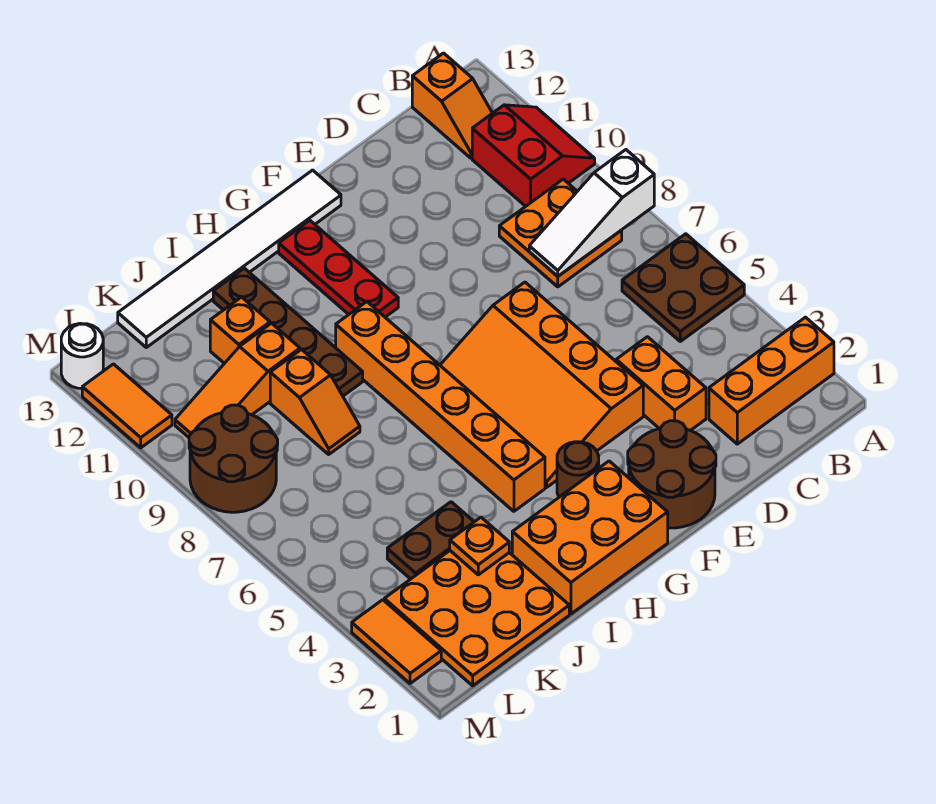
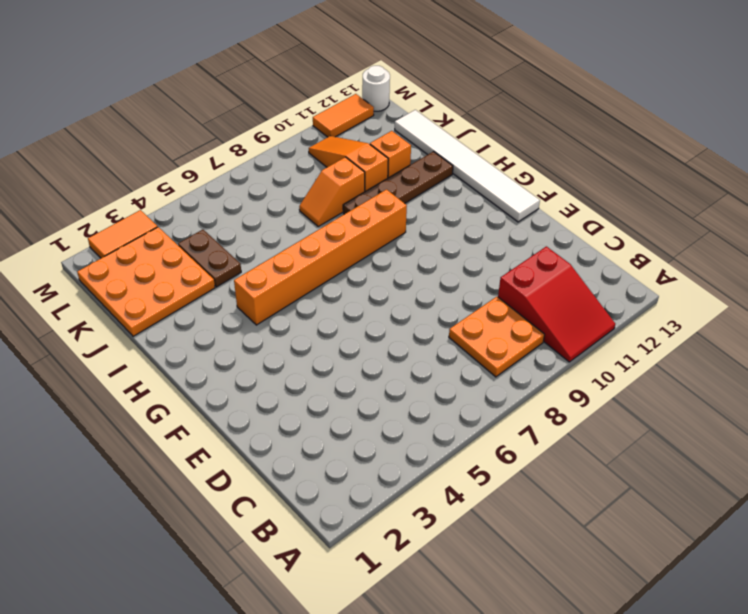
red slope A10:C11 level 1 top C -> red slope A10:B11 level 1 top B
none -> orange brick A2:C2 level 1
none -> brown plate A5:B6 level 1
none -> orange slope B12:B13 level 1 top 13

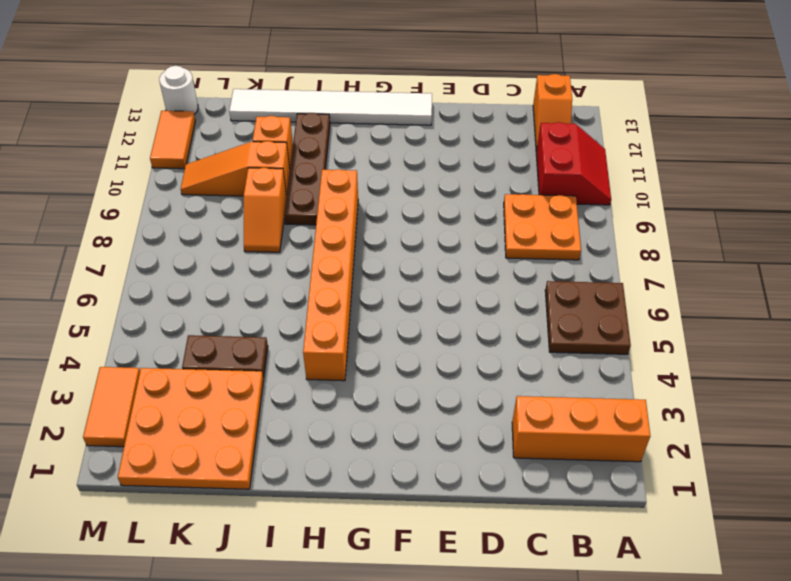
none -> orange brick D3:D4 level 1
none -> brown round brick E1:F2 level 1
none -> orange slope E4:G7 level 1 top E

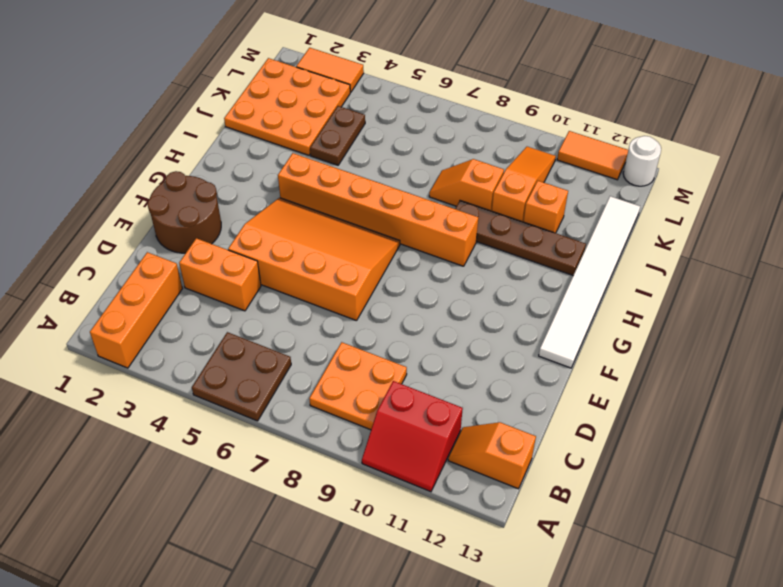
none -> orange brick G1:I2 level 1
none -> brown round brick G3 level 1
none -> red plate G10:G12 level 1

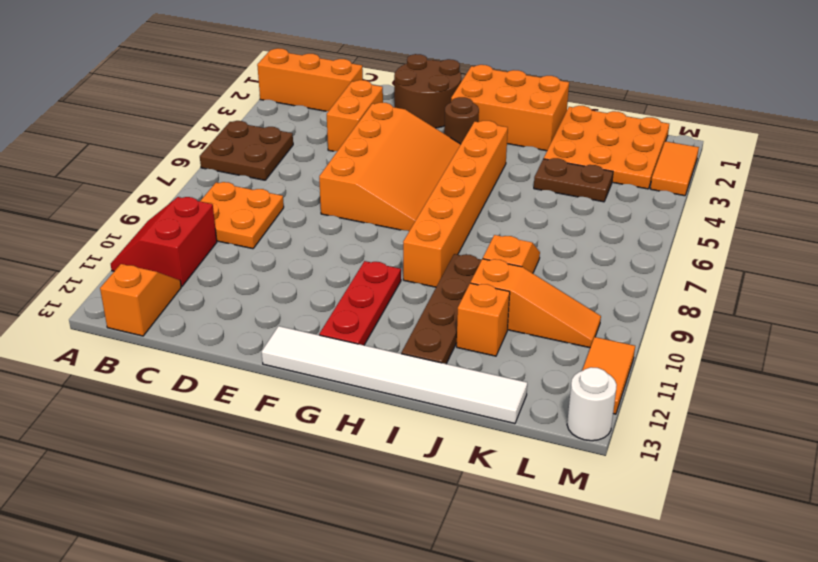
none -> brown round brick L8:M9 level 1
none -> white slope A8:C8 level 2 top A
none -> orange plate J3 level 2

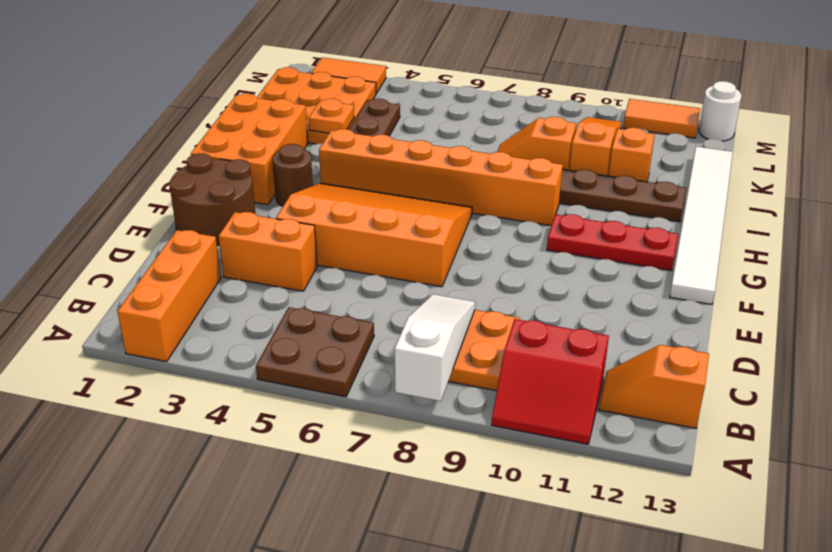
none -> brown round brick L8:M9 level 1

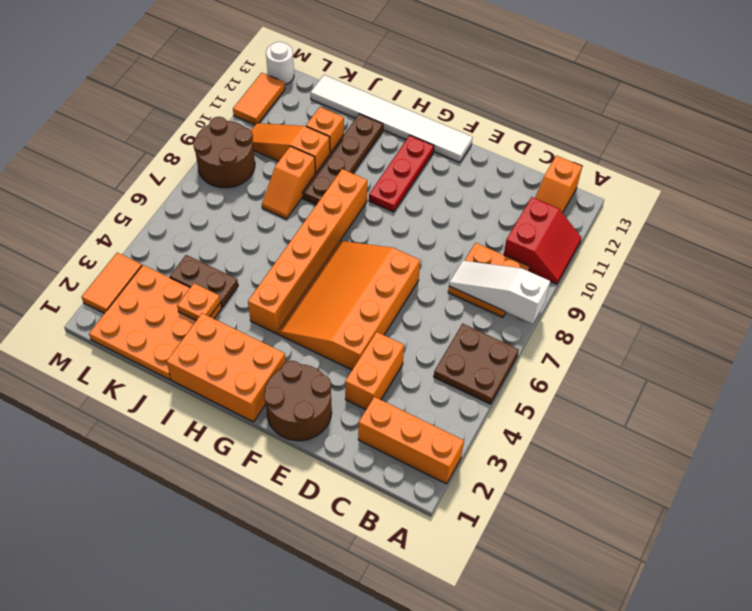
none -> brown round brick G3 level 1

